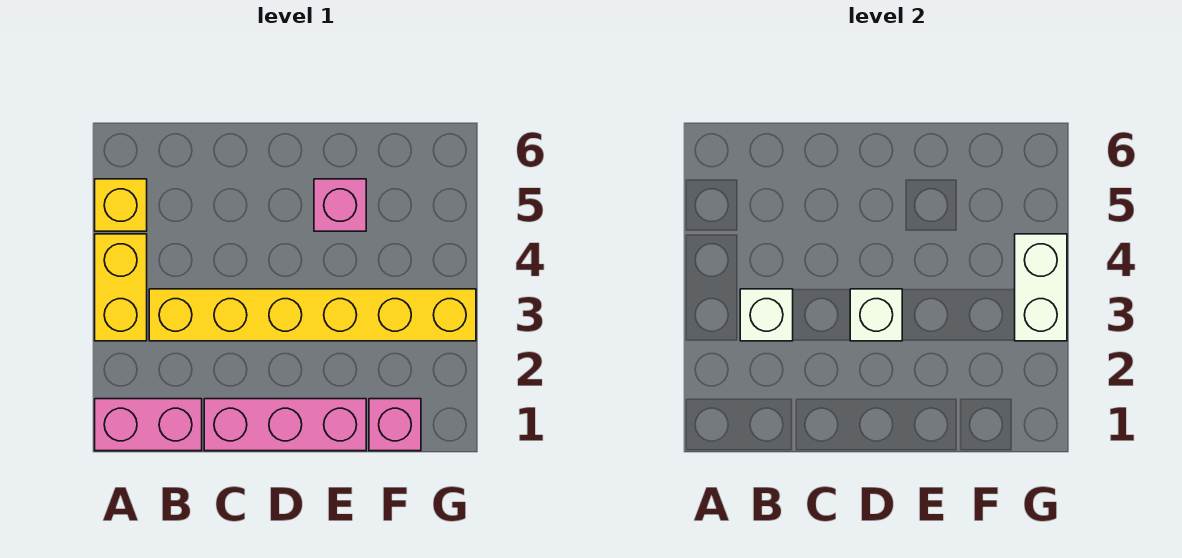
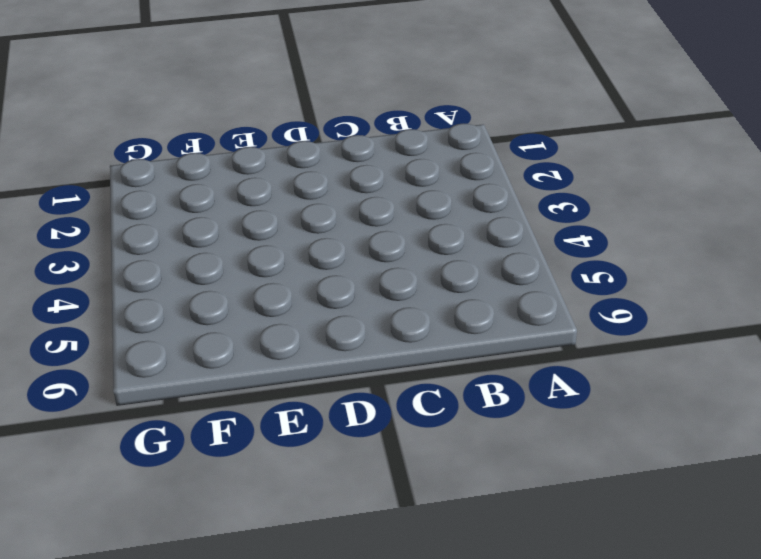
none -> pink brick A1:B1 level 1
none -> yellow brick A3:A4 level 1

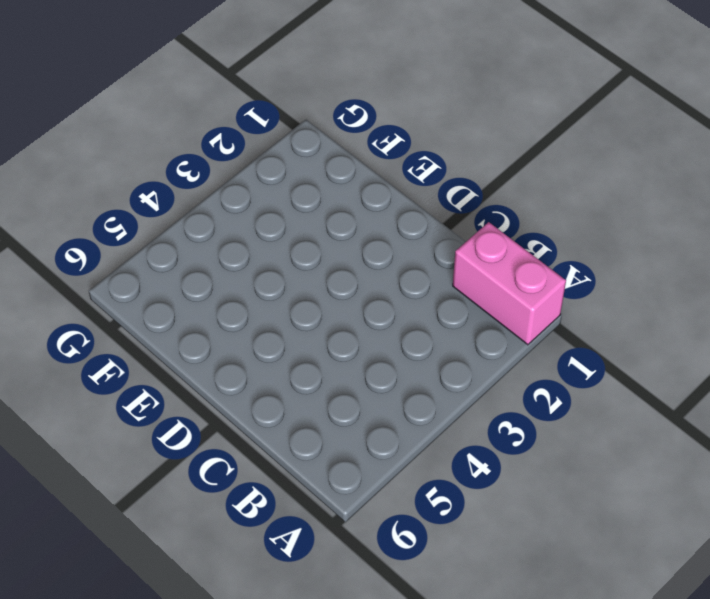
none -> yellow brick A3:A4 level 1
none -> yellow brick A5 level 1

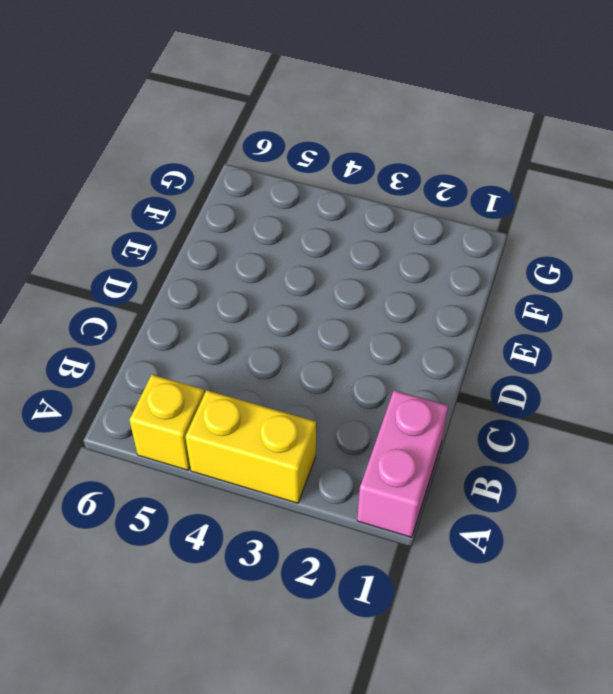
none -> yellow brick B3:G3 level 1
none -> pink brick C1:E1 level 1

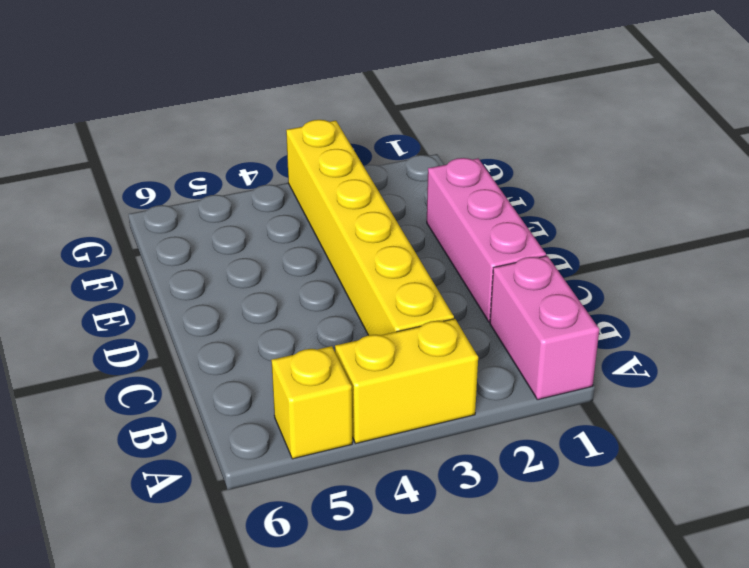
none -> pink brick E5 level 1
none -> pink brick F1 level 1

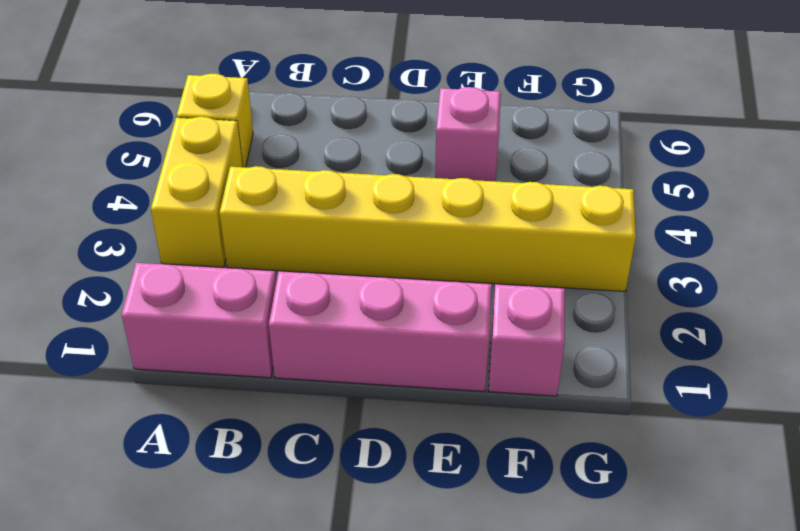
none -> white brick B3 level 2
none -> white brick D3 level 2

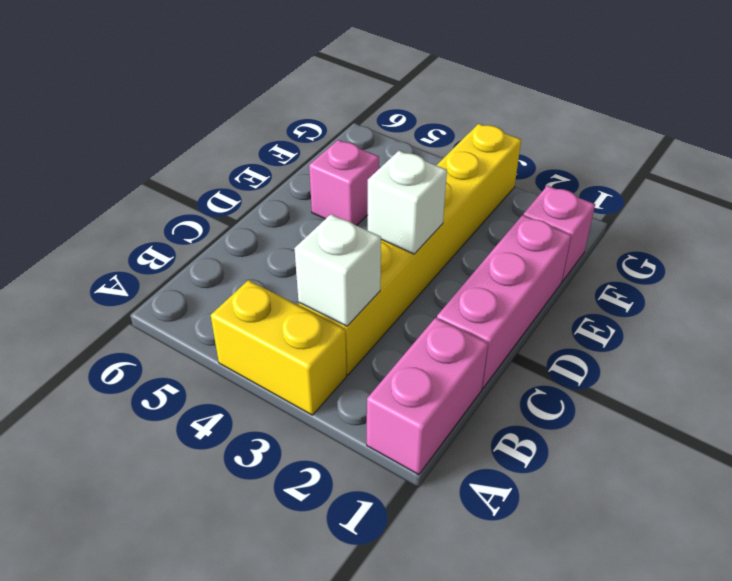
none -> yellow brick A5 level 1
none -> white brick G3:G4 level 2

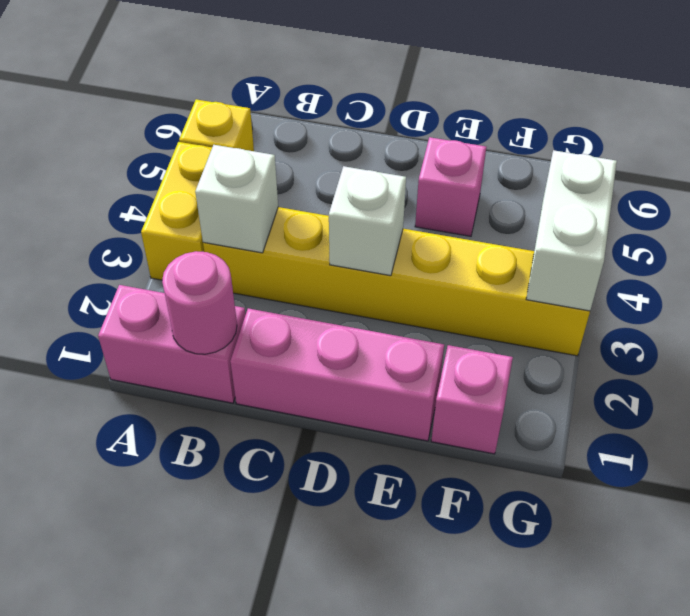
pink round brick B1 level 2 -> none

